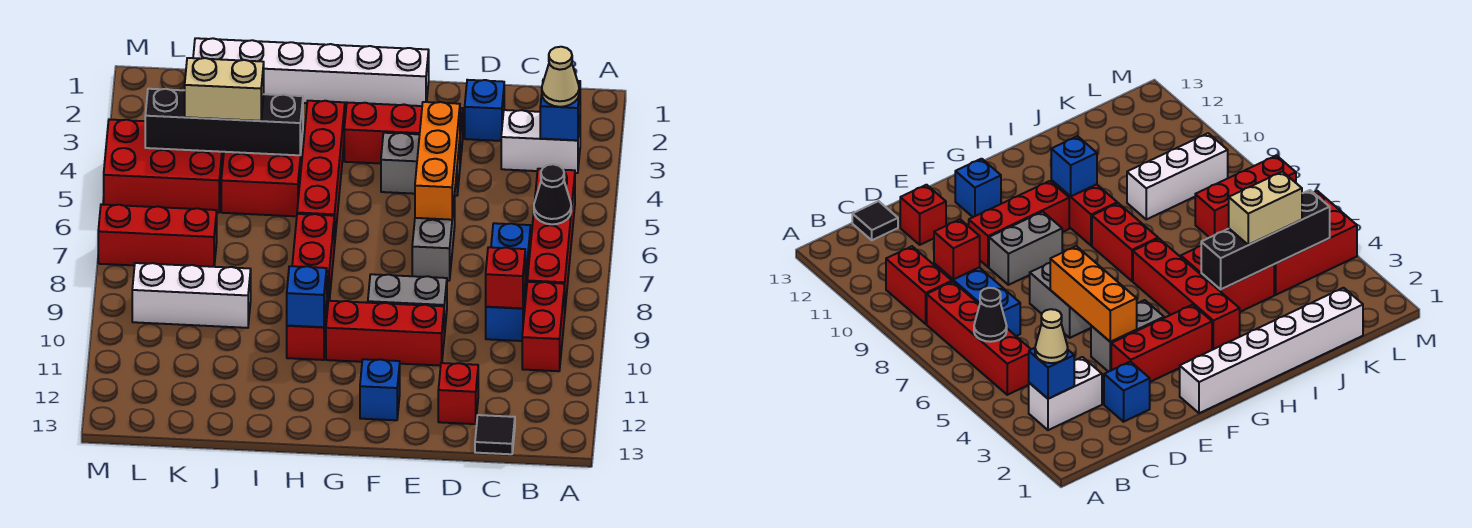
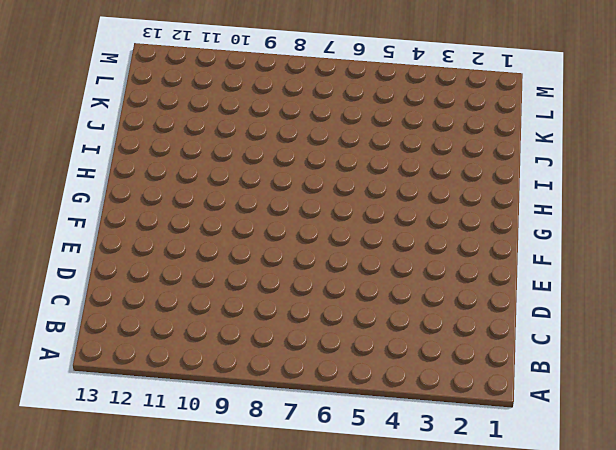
none -> white brick B3:C3 level 1
none -> red brick B5:B8 level 1
none -> red brick B9:B10 level 1

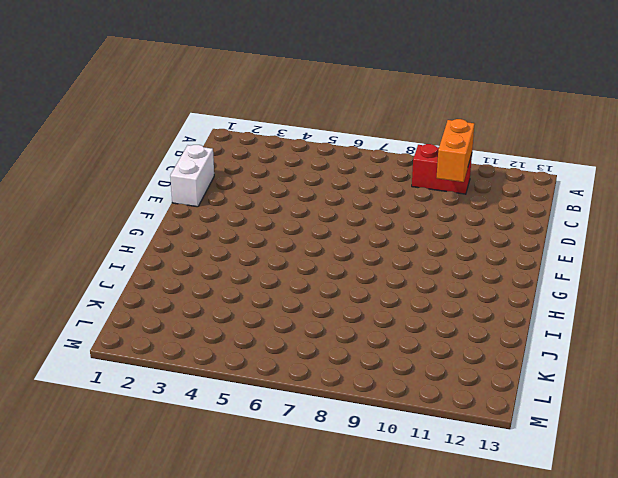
orange brick B10:C10 level 2 -> none
white brick D1:E1 level 1 -> white brick B3:C3 level 1
none -> red brick B5:B8 level 1
none -> blue brick C7:C9 level 1
none -> black tile C13 level 1

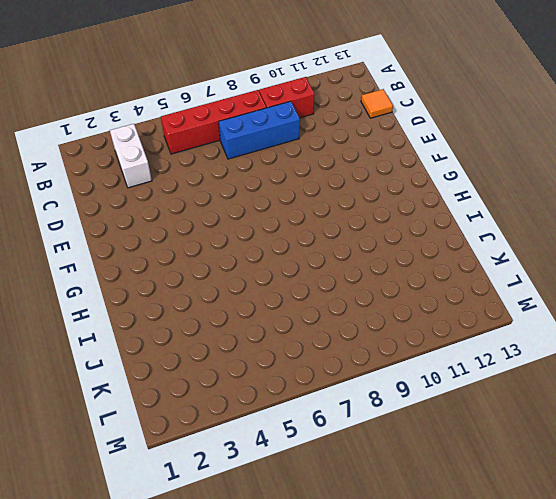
orange tile C13 level 1 -> black tile C13 level 1
none -> blue brick D2 level 1
none -> red brick D12 level 1
none -> red brick E3:G3 level 1

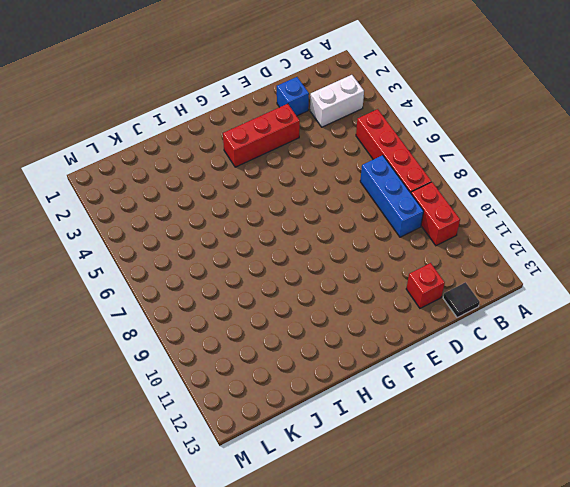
none -> grey brick E4:F4 level 1
none -> grey brick E6:E7 level 1
none -> grey brick E9:F9 level 1

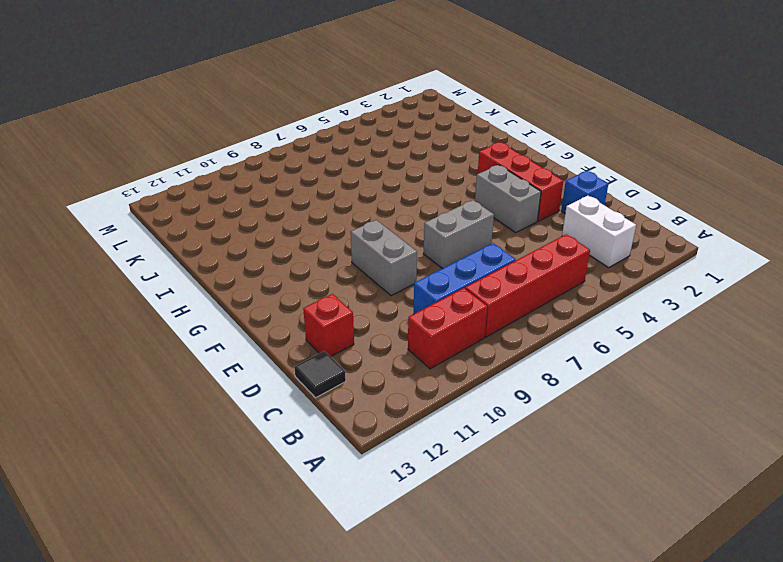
none -> red brick E10:G10 level 1
none -> white brick F1:K1 level 1
none -> blue brick F12 level 1

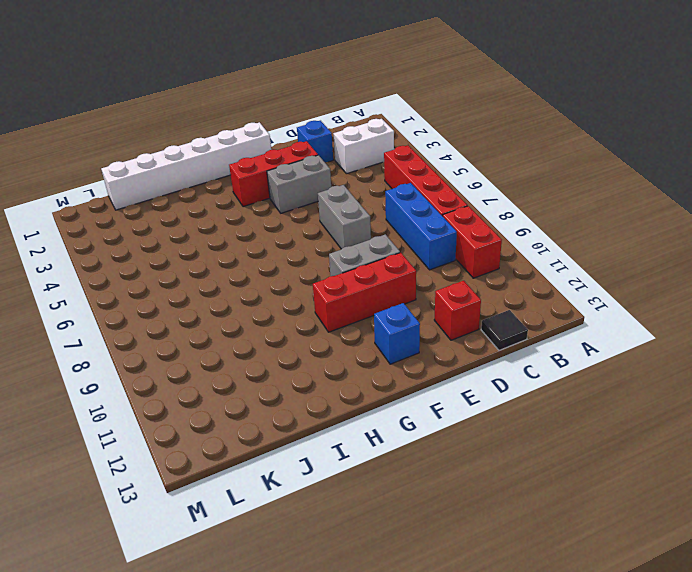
none -> red brick H3:H6 level 1
none -> red brick H7:H8 level 1
none -> red brick H9:H10 level 1

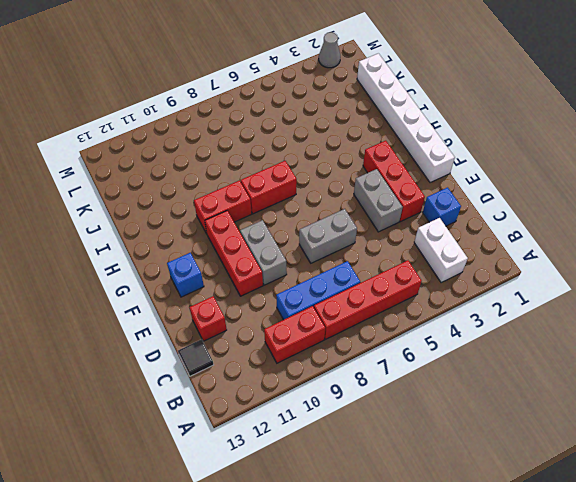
grey cone M2 level 1 -> none
none -> red brick H3:H6 level 1
none -> red brick I4:J5 level 1
none -> white brick J9:L9 level 1

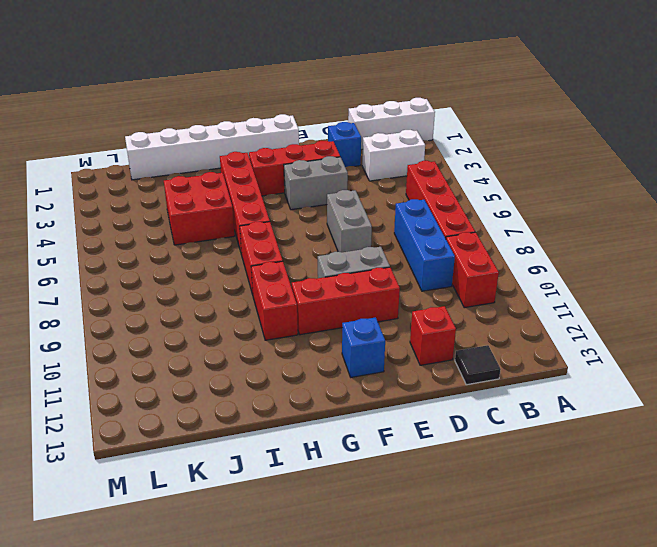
white brick A1:C1 level 1 -> white brick J9:L9 level 1
none -> red brick K4:M5 level 1
none -> red brick K7:M7 level 1
none -> blue brick B3 level 2

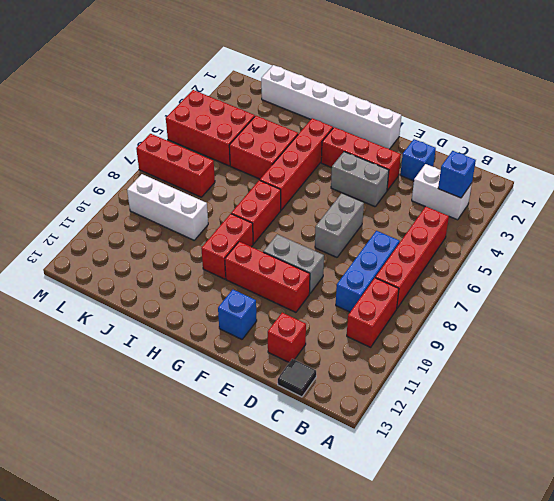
none -> black cone B6 level 2
none -> red brick C9 level 2
none -> orange brick E4:E6 level 2

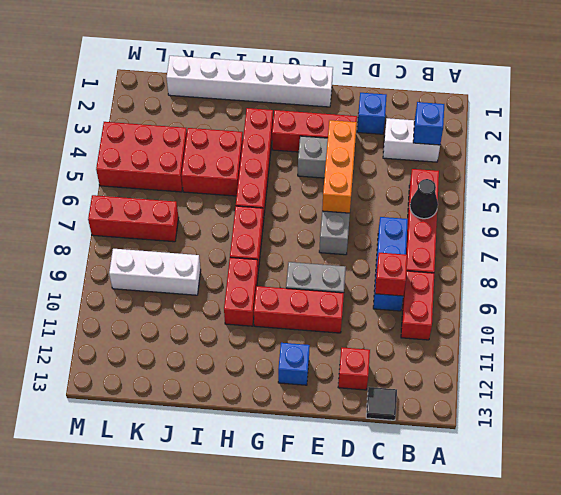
none -> blue brick H10 level 2
none -> black brick I4:L4 level 2
none -> tan cone B3 level 3

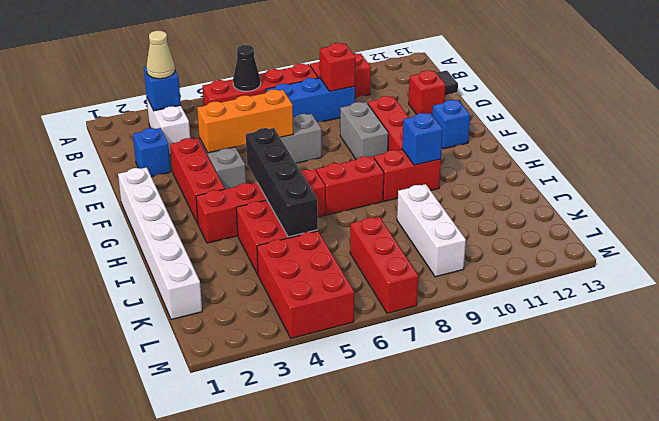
black brick G5:J5 level 2 -> black brick I4:L4 level 2
none -> tan brick J4:K4 level 3

